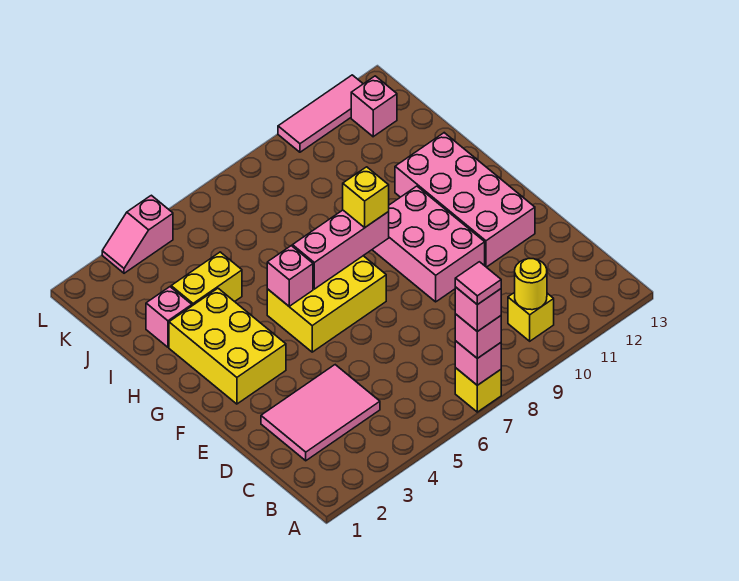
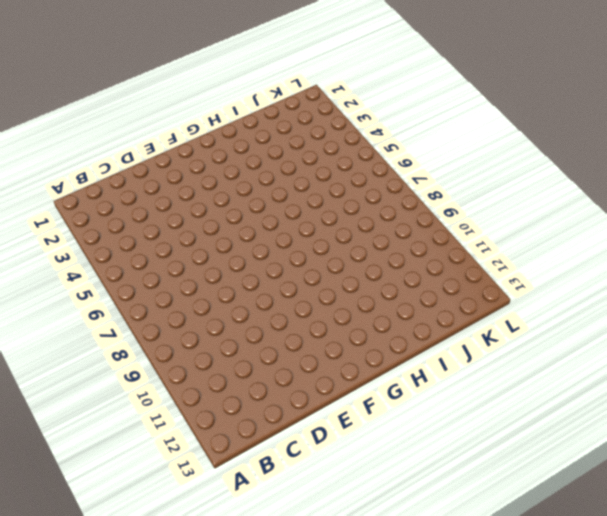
none -> yellow brick A7 level 1
none -> yellow brick B10 level 1
none -> pink tile C2:D4 level 1

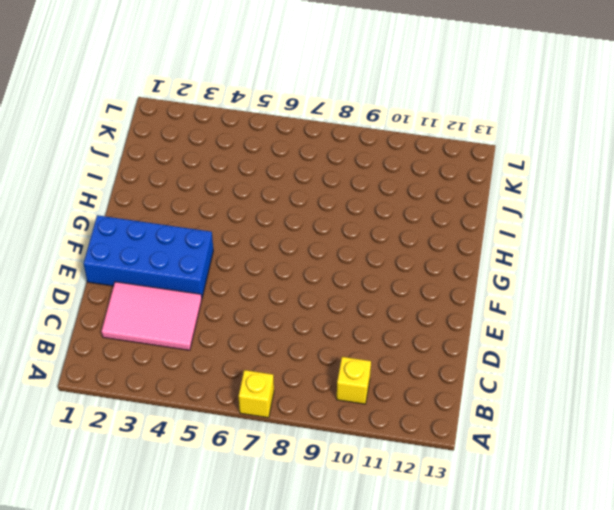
blue brick E1:F4 level 1 -> yellow brick F2:H3 level 1
none -> pink brick E9:G10 level 1
none -> pink brick E11:H12 level 1
none -> yellow brick F5:G7 level 1

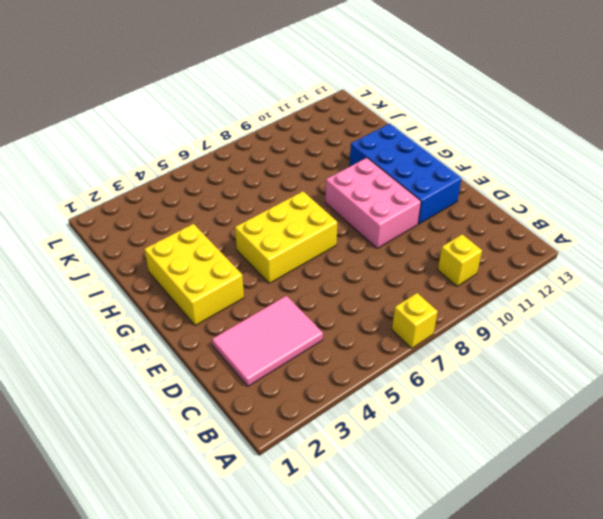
blue brick E11:H12 level 1 -> pink brick E11:H12 level 1
none -> pink brick I2 level 1
none -> yellow brick I3:I4 level 1
none -> pink brick K12 level 1

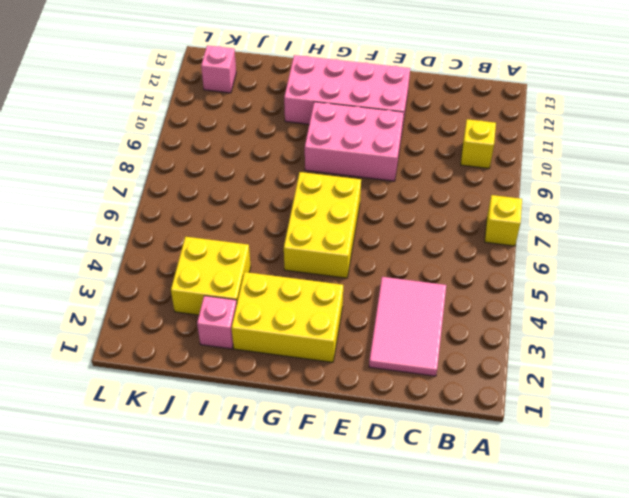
yellow brick I3:J4 level 1 -> yellow brick I3:I4 level 1
none -> pink slope L3:L4 level 1 top 4
none -> pink tile L10:L12 level 1
none -> pink brick A7 level 2

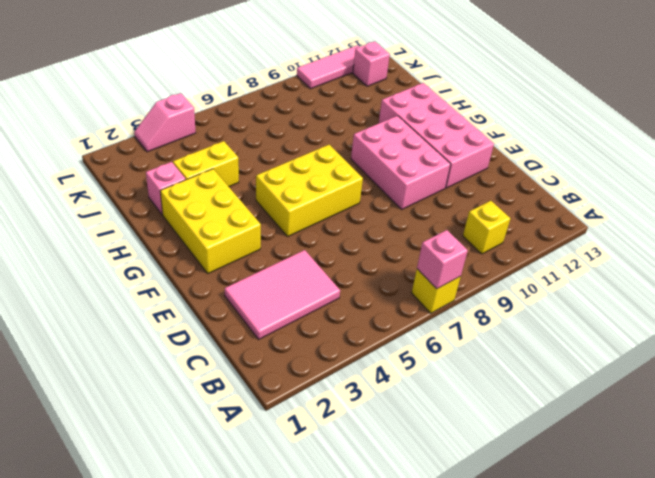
none -> yellow round brick B10 level 2
none -> pink brick G5 level 2
none -> pink brick G6:G8 level 2

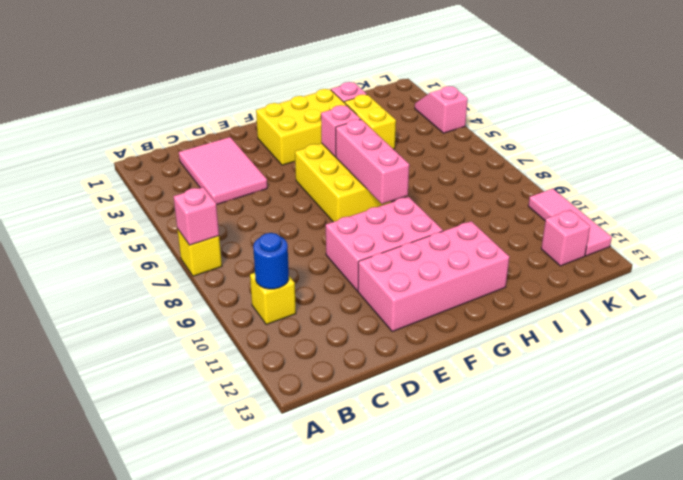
blue round brick B10 level 2 -> yellow round brick B10 level 2
none -> pink brick A7 level 3
none -> yellow brick G8 level 3
none -> pink brick A7 level 4

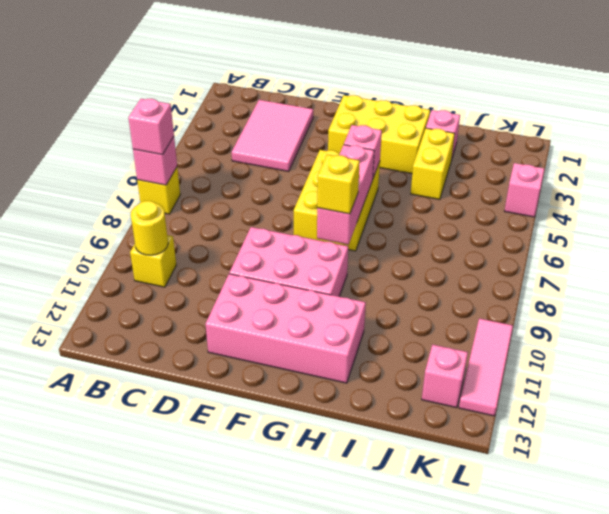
none -> pink brick A7 level 4
none -> pink tile A7 level 5

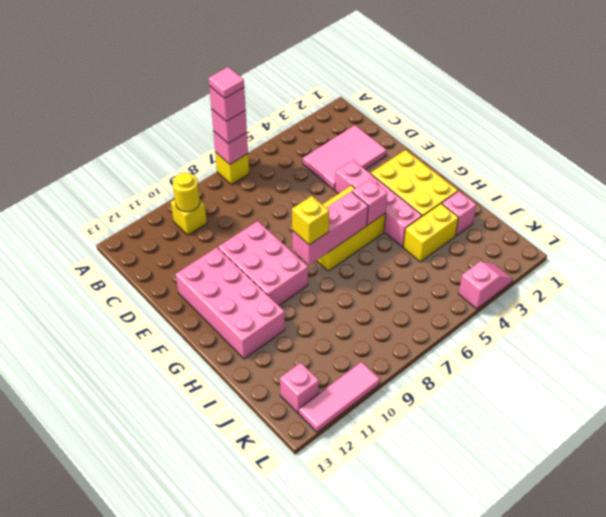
pink brick E4:H4 level 1 -> none

